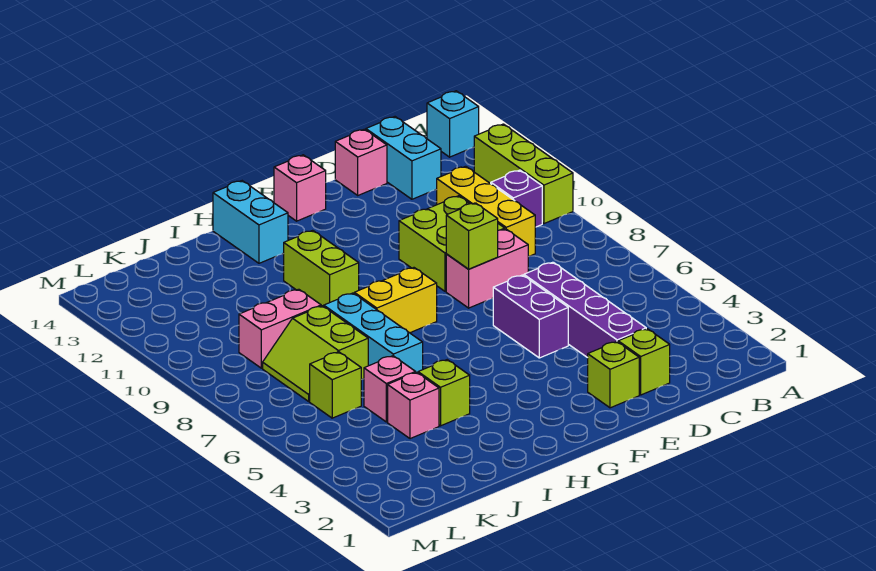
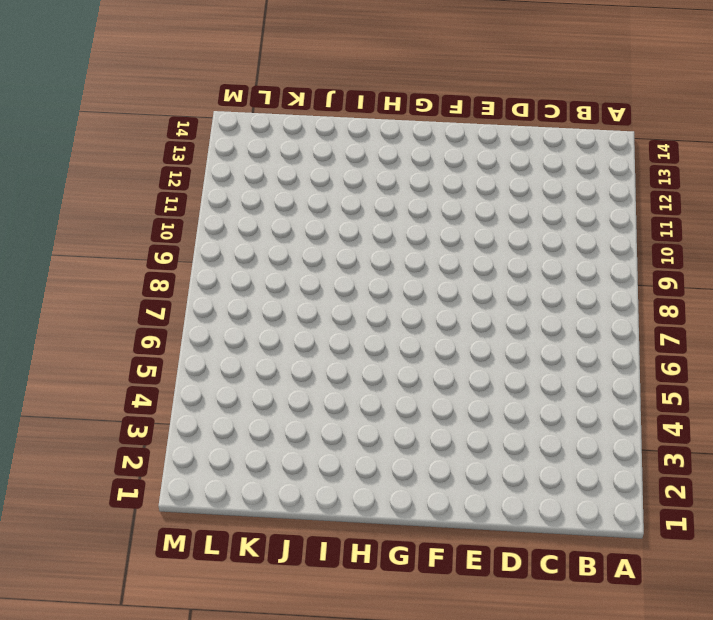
none -> lime brick A10:A12 level 1
none -> cyan brick A14 level 1
none -> purple brick B10 level 1

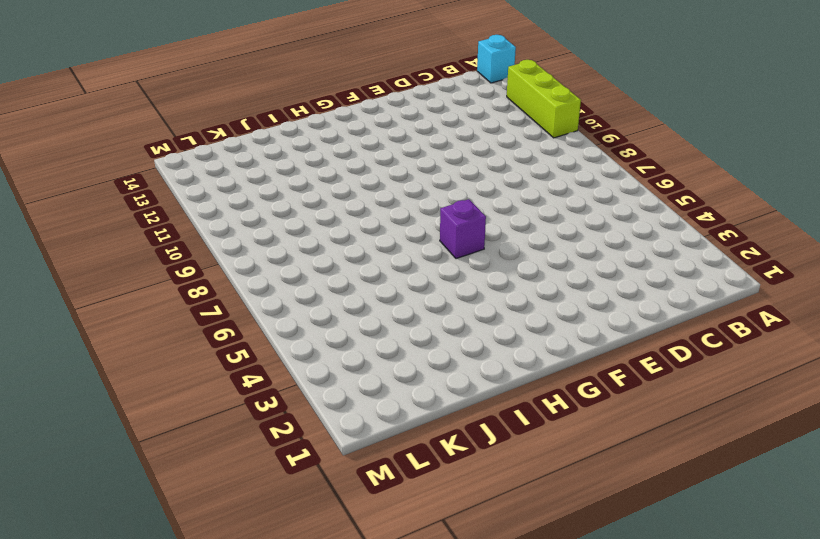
purple brick G6 level 1 -> purple brick B10 level 1
none -> yellow brick C9:C11 level 1
none -> cyan brick C13:C14 level 1
none -> lime brick D2 level 1

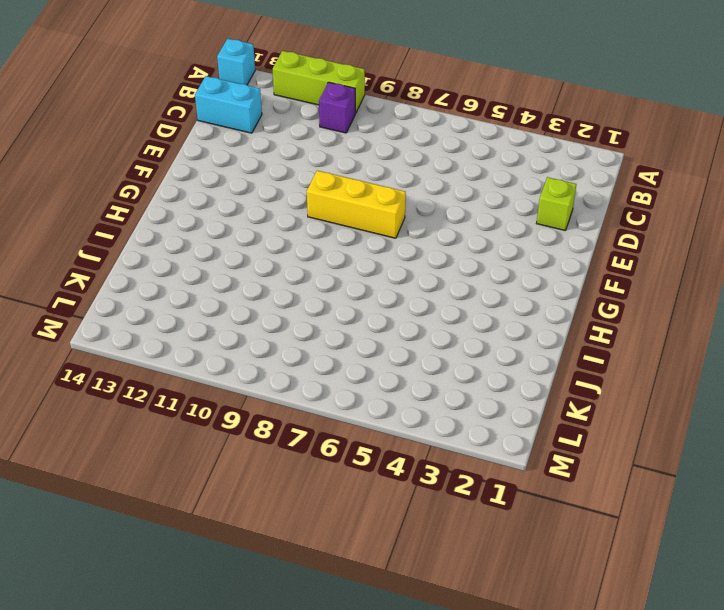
yellow brick F7:F9 level 1 -> yellow brick C9:C11 level 1
none -> purple brick D3:D6 level 1
none -> pink brick D8:E8 level 1
none -> lime brick D9:E10 level 1

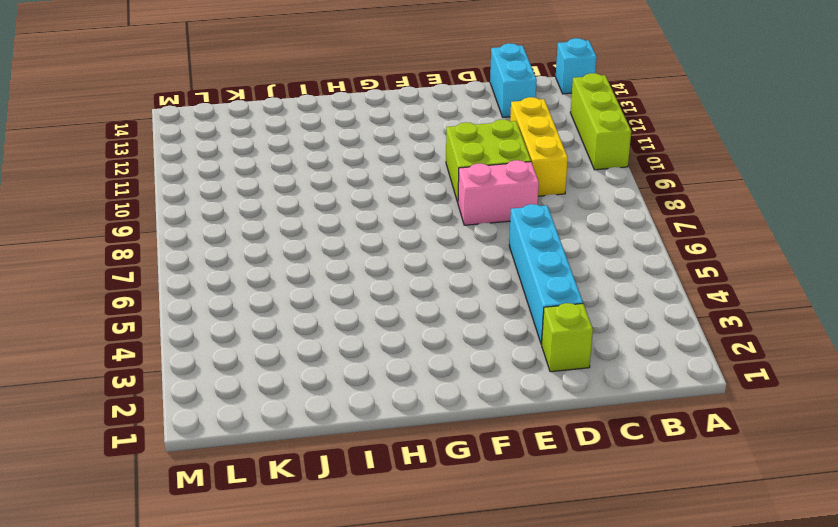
cyan brick D3:D6 level 1 -> purple brick D3:D6 level 1
none -> purple brick B10 level 1
none -> pink brick D14 level 1
none -> lime brick E2 level 1

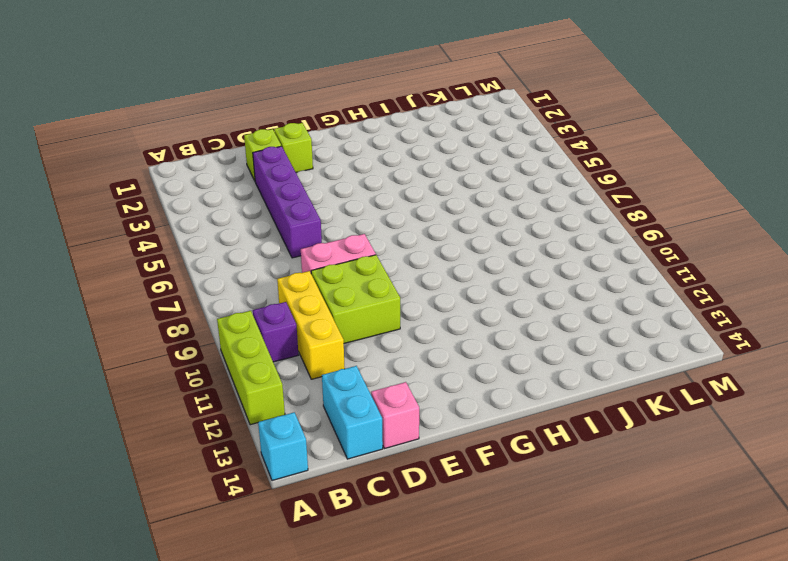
none -> purple brick E5:E6 level 1
none -> pink brick F14 level 1
none -> yellow brick G8:H8 level 1

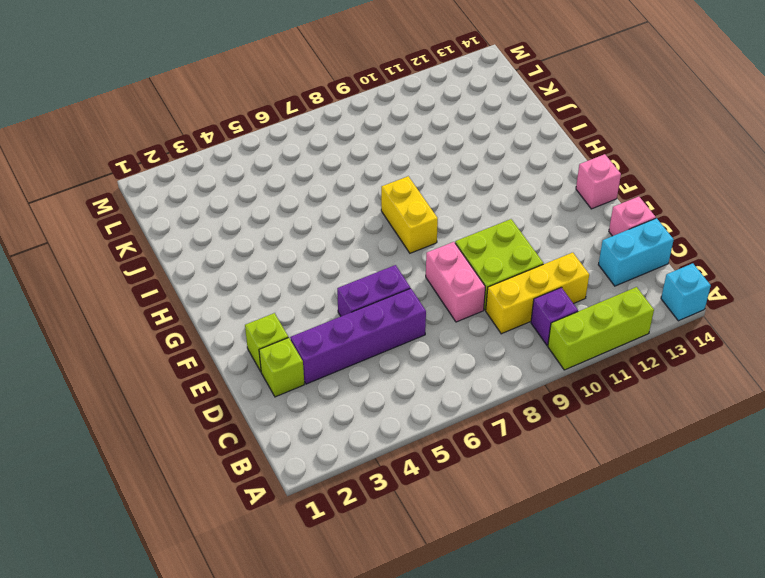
none -> lime brick H10:H11 level 1
none -> cyan brick H13:H14 level 1
none -> lime brick I4 level 1

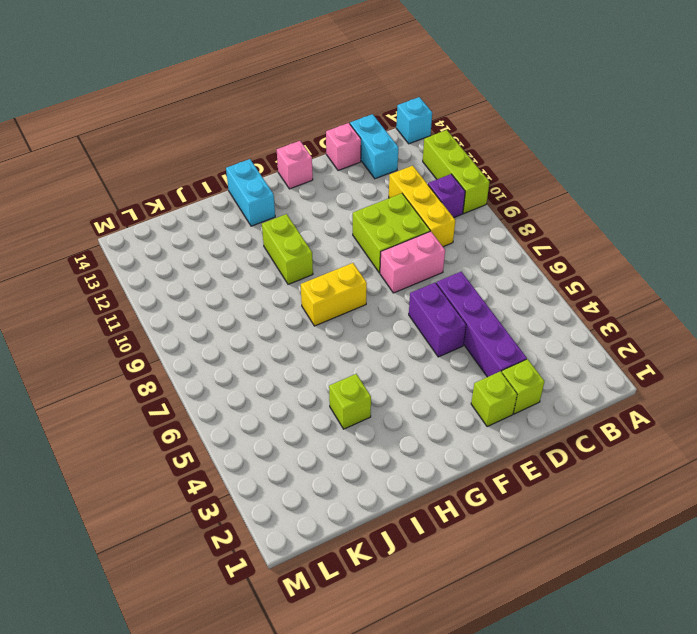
none -> cyan brick I6:I8 level 1
none -> pink brick J4 level 1
none -> pink brick J5 level 1

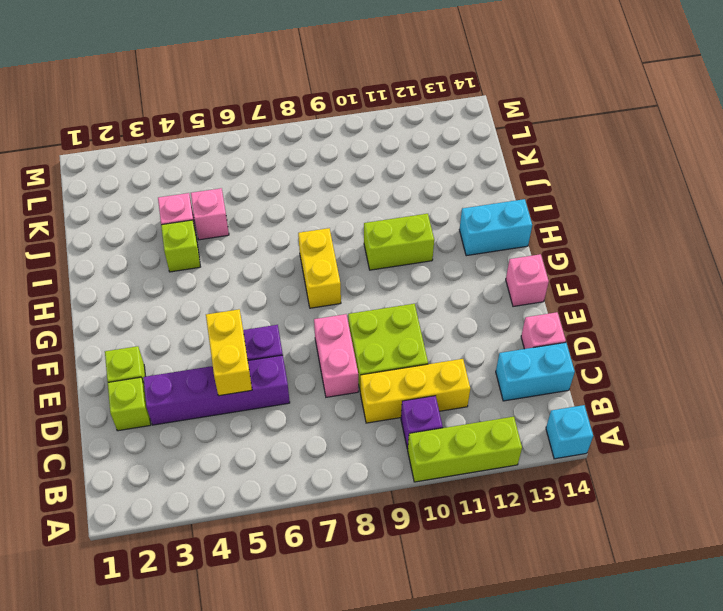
yellow brick D5:E5 level 2 -> none
none -> cyan brick I6:I8 level 1
none -> lime slope J7:K8 level 1 top J
none -> pink brick J9:K9 level 1

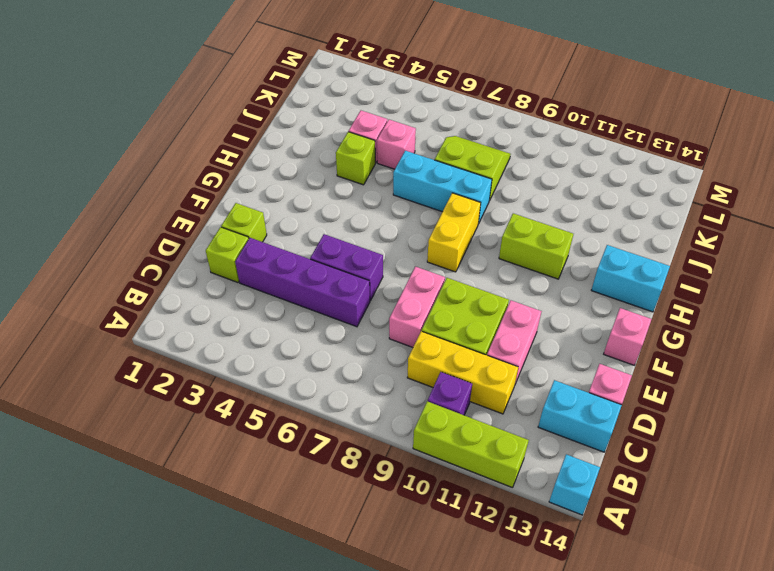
pink brick D11:E11 level 1 -> pink brick J9:K9 level 1
none -> lime brick K6 level 1
none -> lime brick E8 level 2

